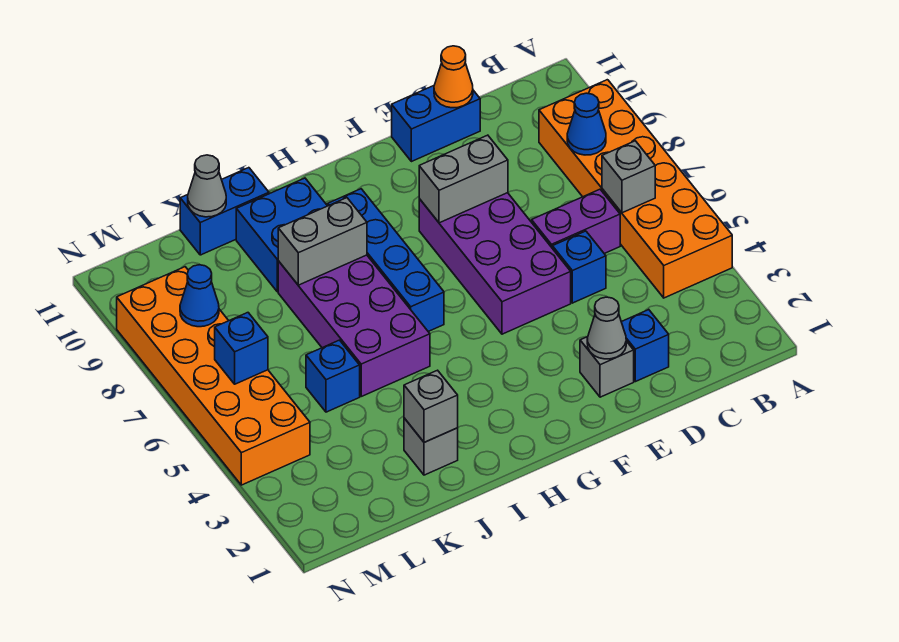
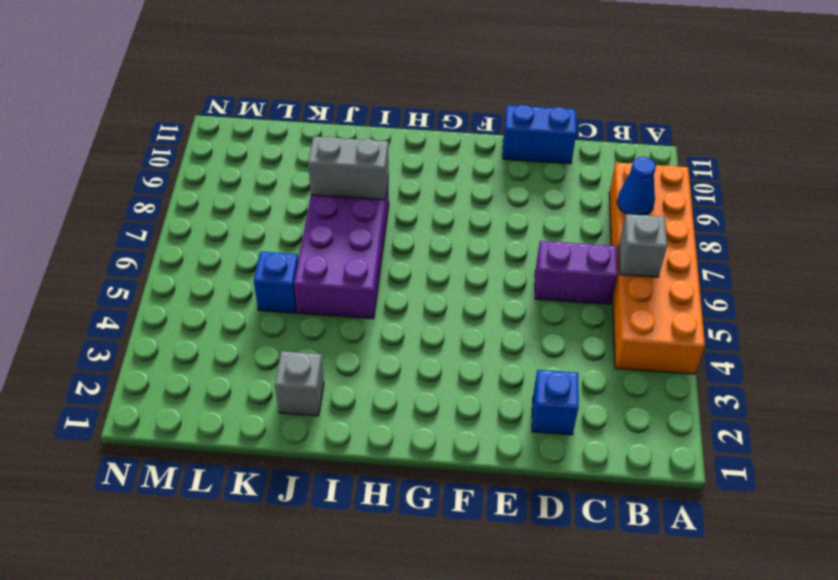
none -> blue brick D5 level 1
none -> grey brick E2 level 1
none -> purple brick E5:F8 level 1

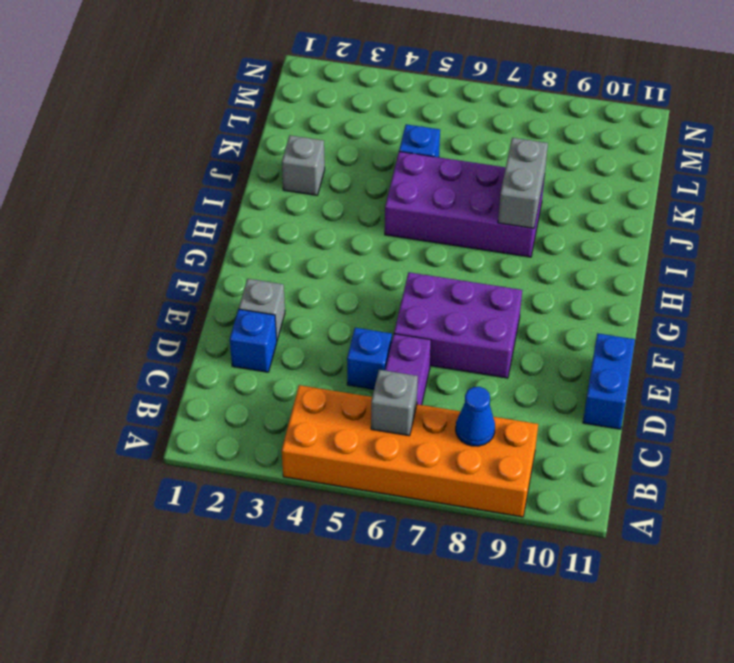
purple brick E6:F8 level 1 -> purple brick E5:F8 level 1
none -> blue brick H6:H9 level 1
none -> blue brick I9:J10 level 1
none -> blue brick J11:K11 level 1

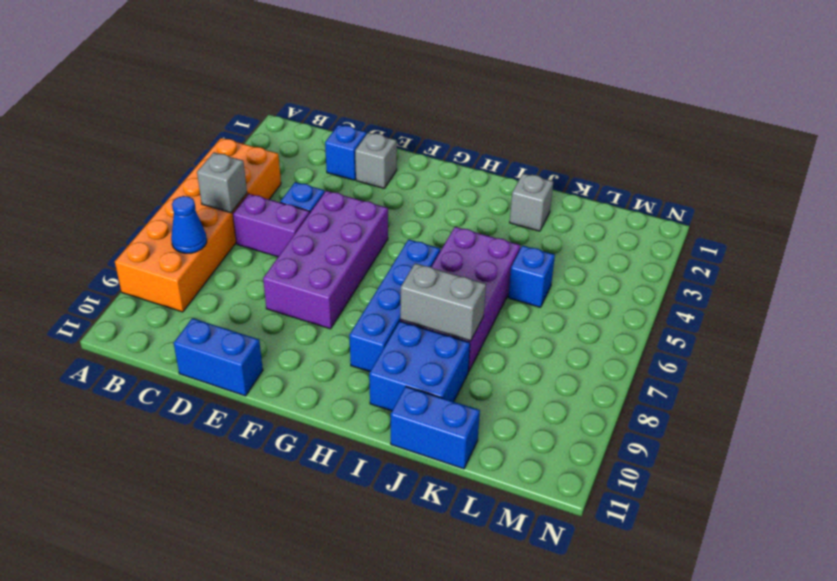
none -> orange brick M4:N9 level 1
none -> orange cone D11 level 2
none -> grey cone E2 level 2

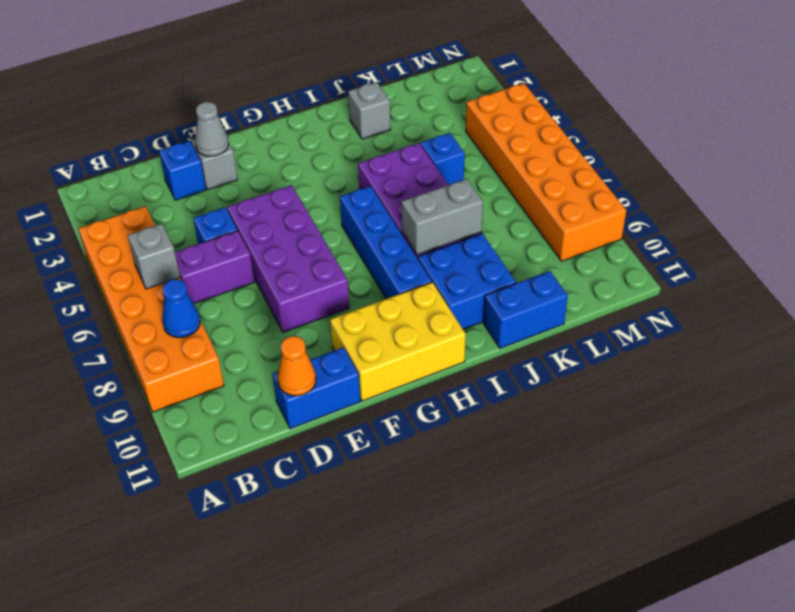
yellow brick F10:H11 level 1 -> none
none -> grey brick E8:F8 level 2
none -> grey brick J2 level 2
none -> grey cone K11 level 2

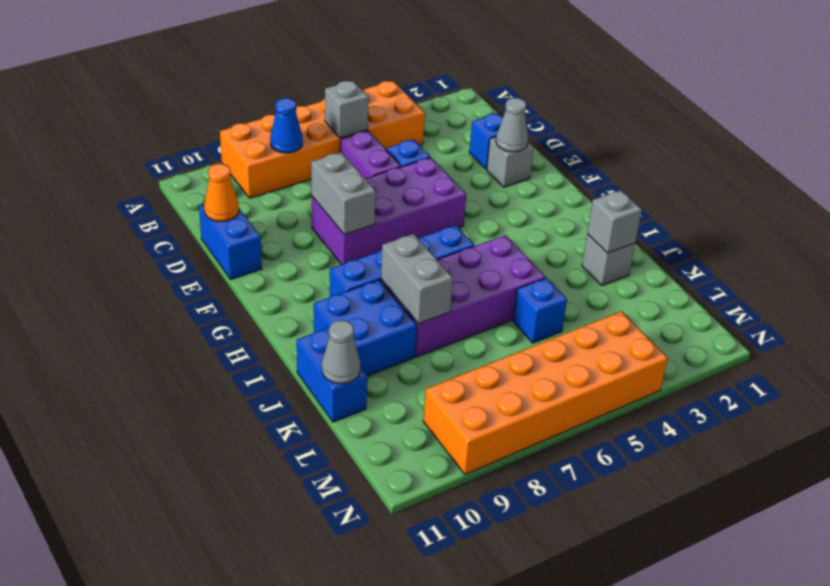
none -> blue brick M6 level 2
none -> blue cone M8 level 2

